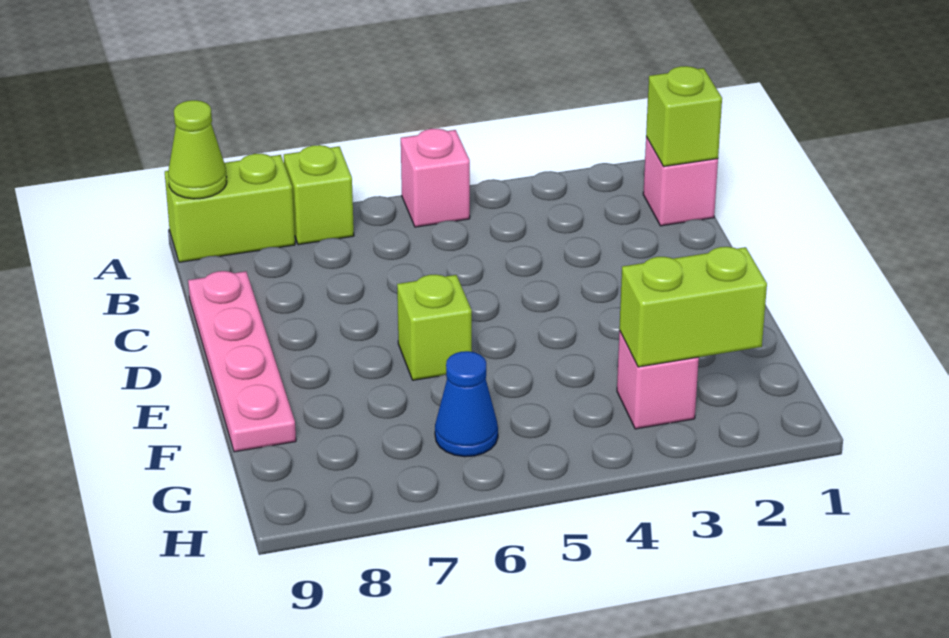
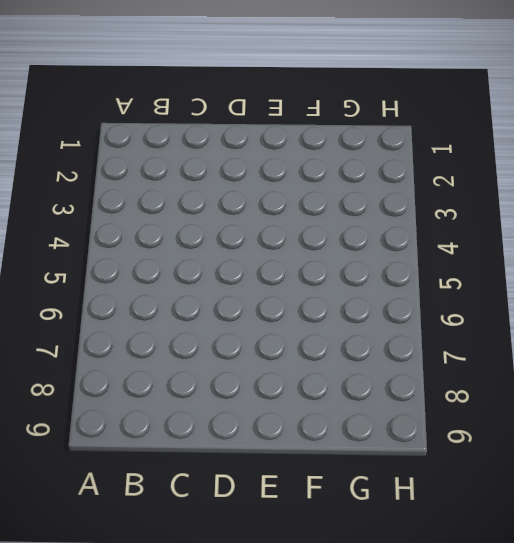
none -> pink brick A5 level 1
none -> lime brick A7 level 1

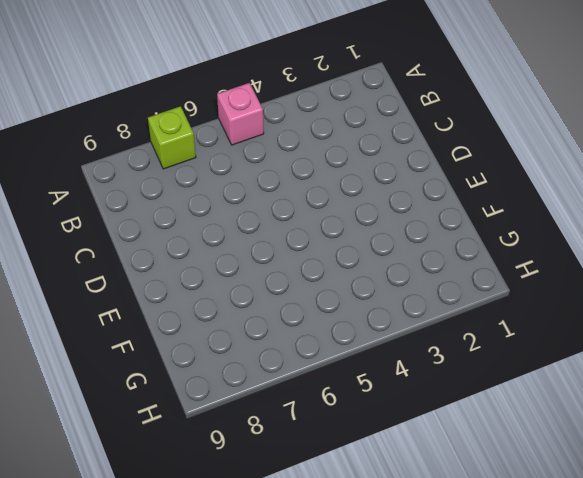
none -> lime brick A8:A9 level 1
none -> pink brick B1 level 1

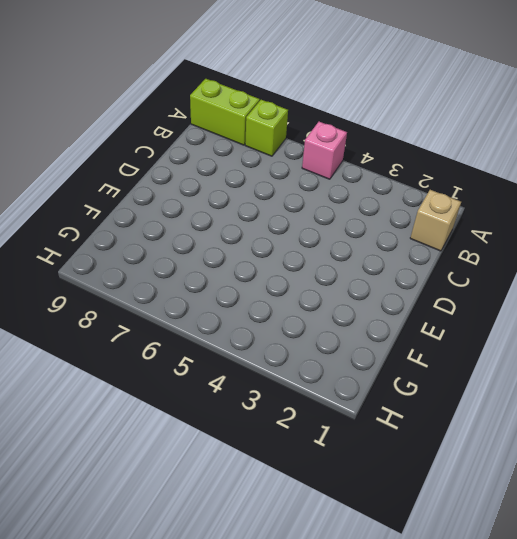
tan brick B1 level 1 -> pink brick B1 level 1
none -> pink plate C9:F9 level 1
none -> lime brick E6 level 1

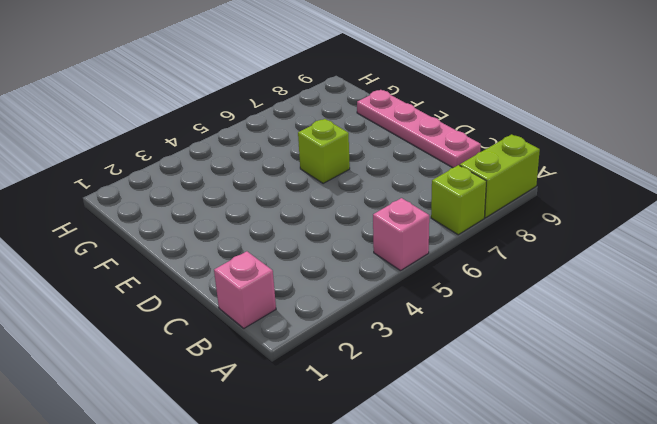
none -> pink brick G3 level 1
none -> blue cone G6 level 1

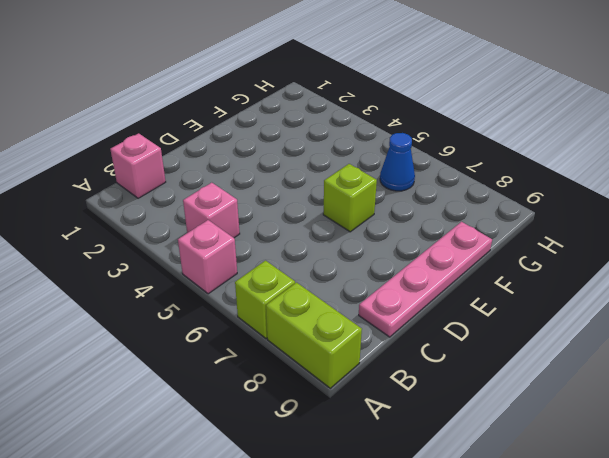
pink brick B4 level 1 -> pink brick G3 level 1
none -> lime cone A9 level 2
none -> lime brick B1 level 2

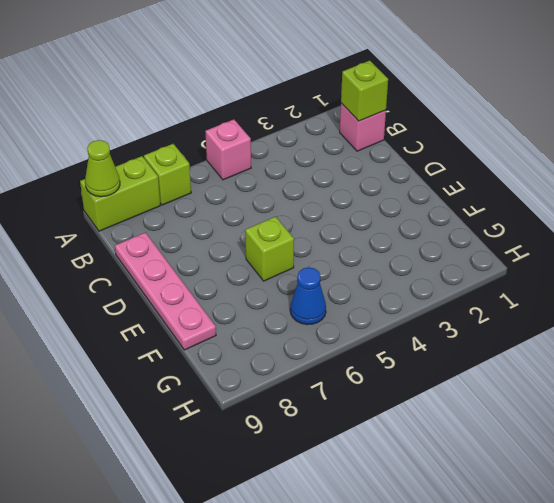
none -> pink brick G3 level 1
none -> lime brick G2:G3 level 2

